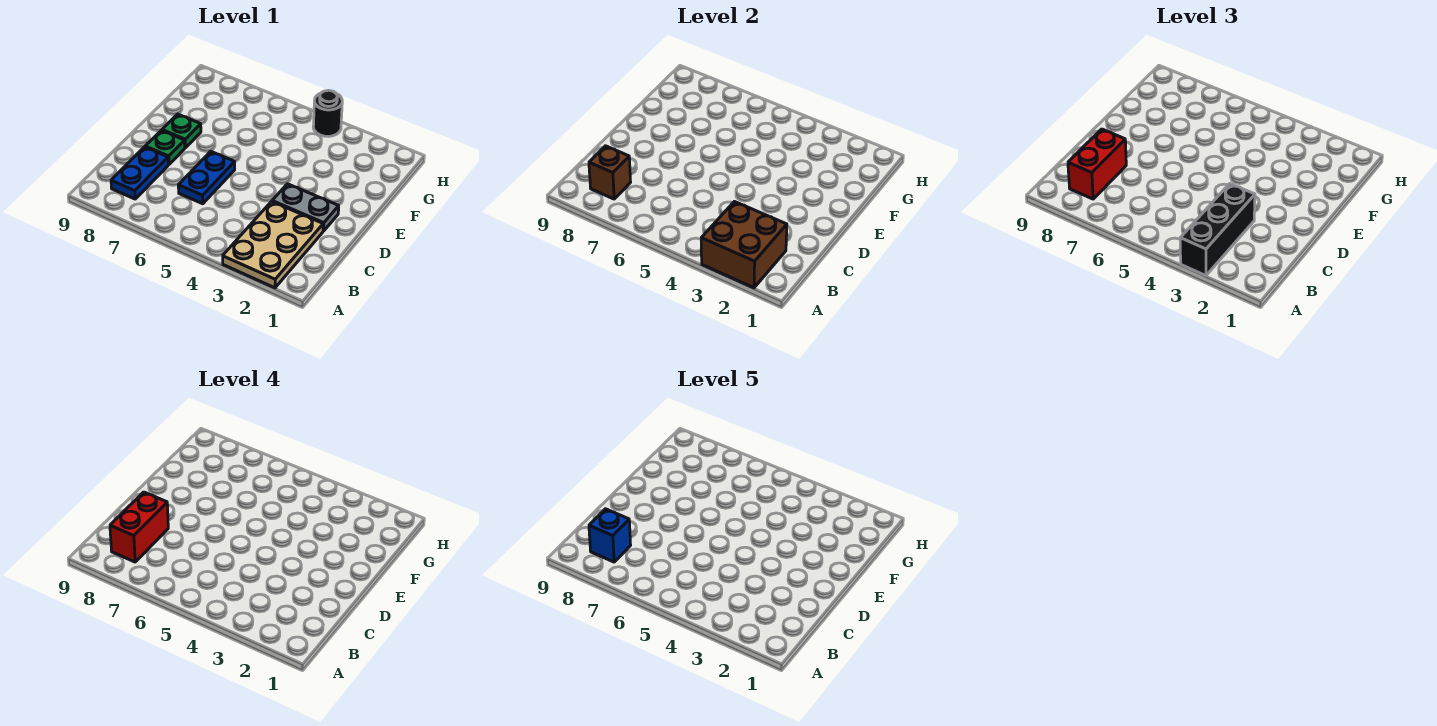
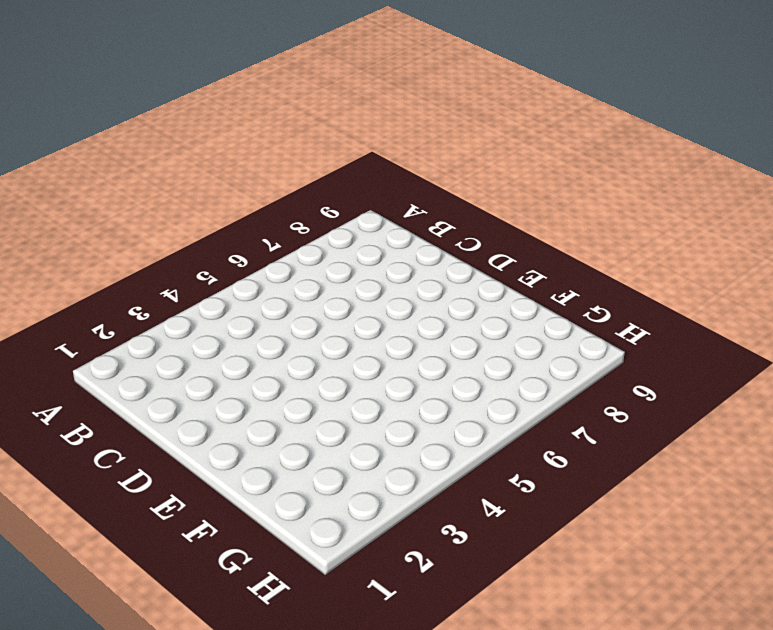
none -> tan plate A2:C3 level 1
none -> blue plate B8:C8 level 1
none -> blue plate C6:D6 level 1

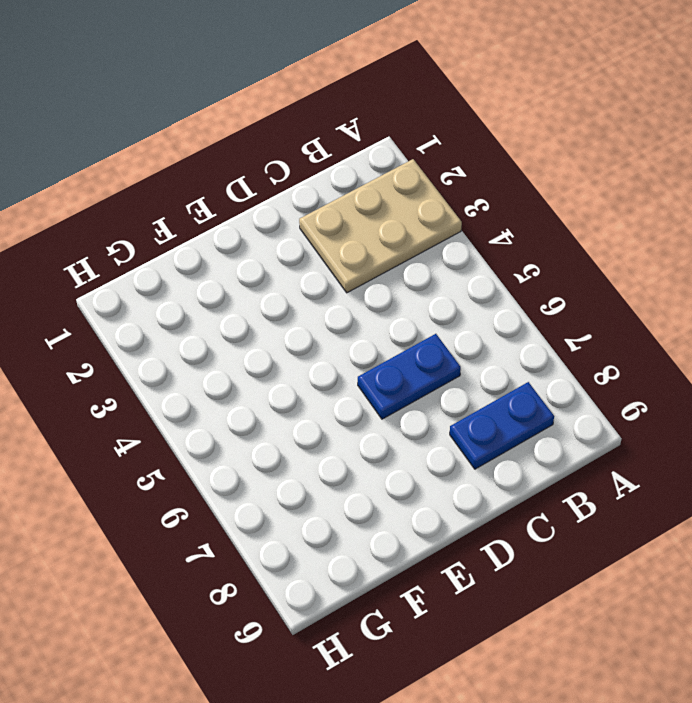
none -> grey plate D2:D3 level 1
none -> green plate D8 level 1
none -> green plate E8 level 1

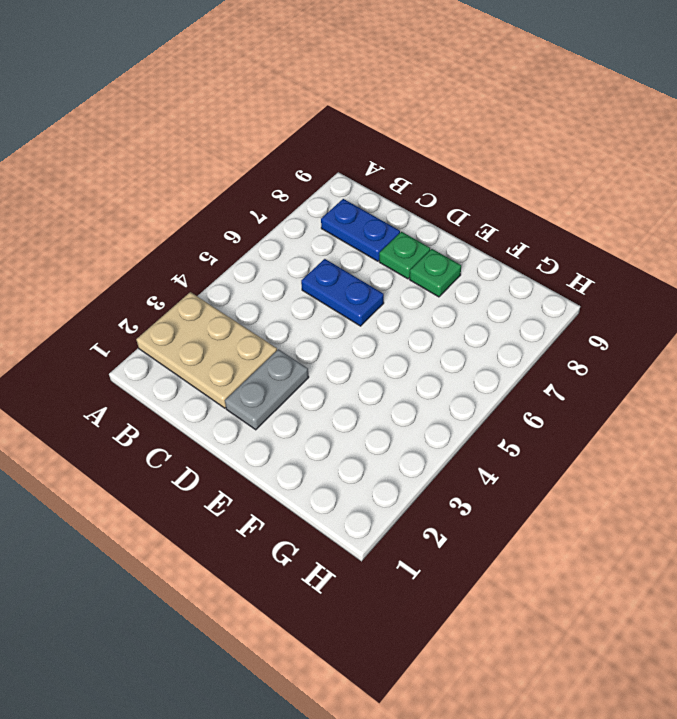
none -> black round brick H4 level 1
none -> brown brick A2:B3 level 2
none -> brown brick B8 level 2

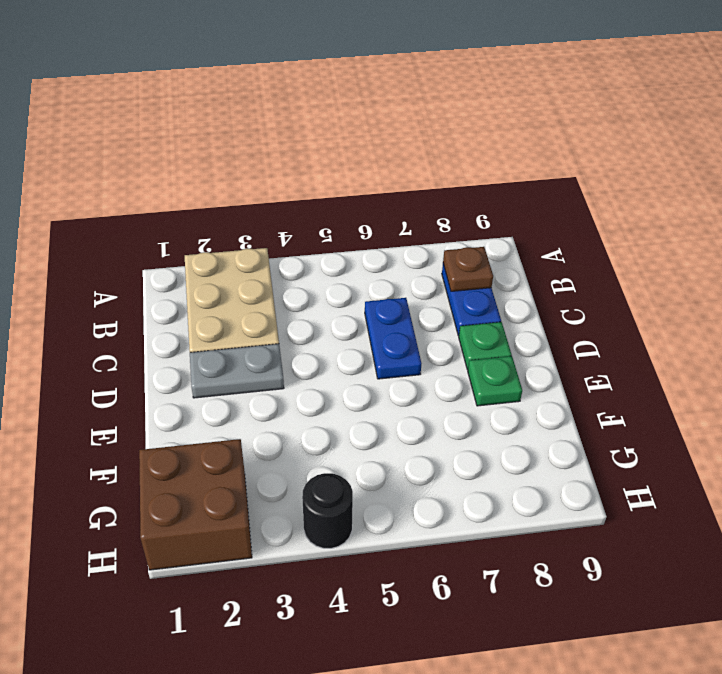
brown plate B8 level 2 -> brown brick B8 level 2
brown brick G1:H2 level 1 -> brown brick A2:B3 level 2
none -> black brick A3:C3 level 3
none -> red brick B8:C8 level 3
none -> red brick B8:C8 level 4

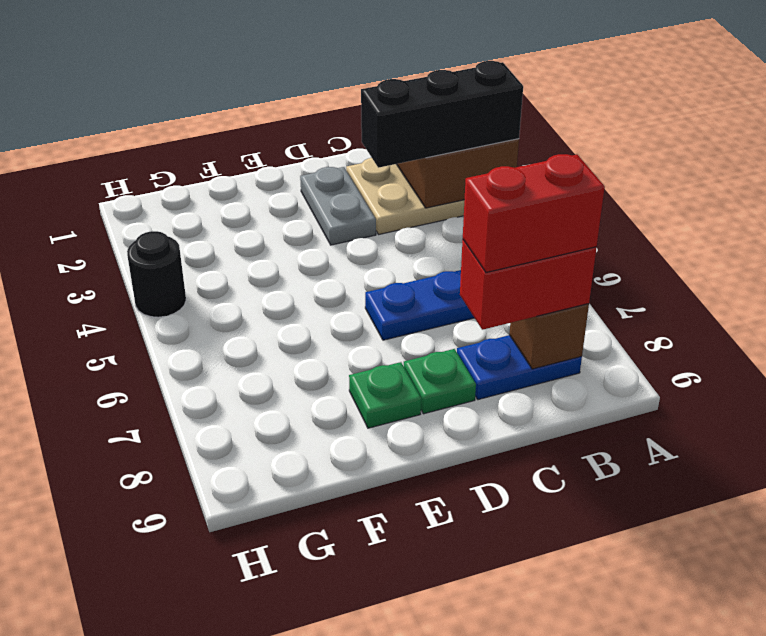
none -> blue brick B8 level 5

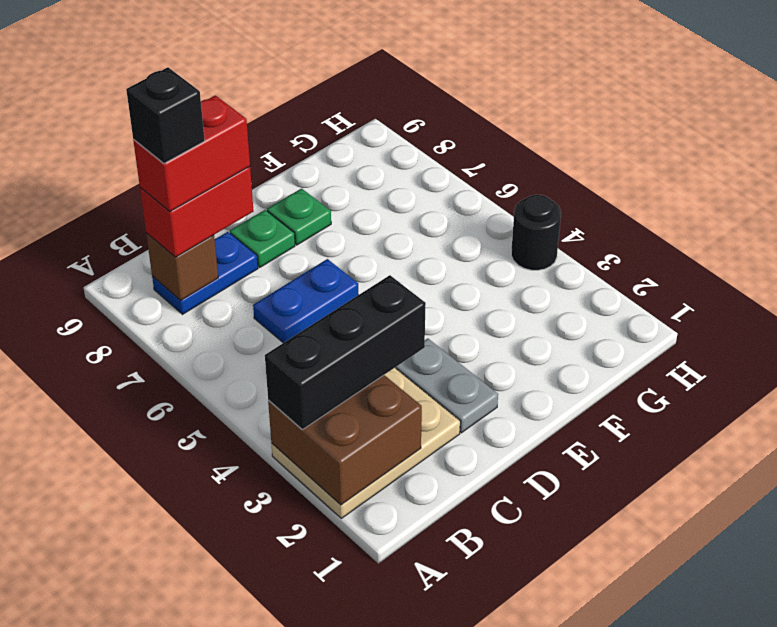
black brick B8 level 5 -> blue brick B8 level 5

